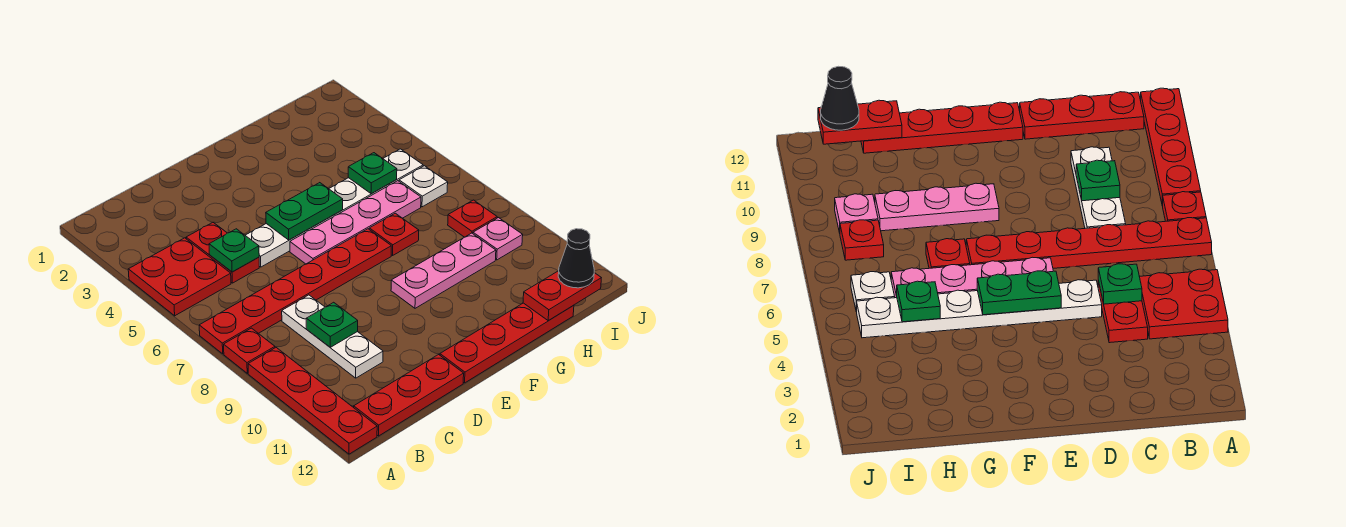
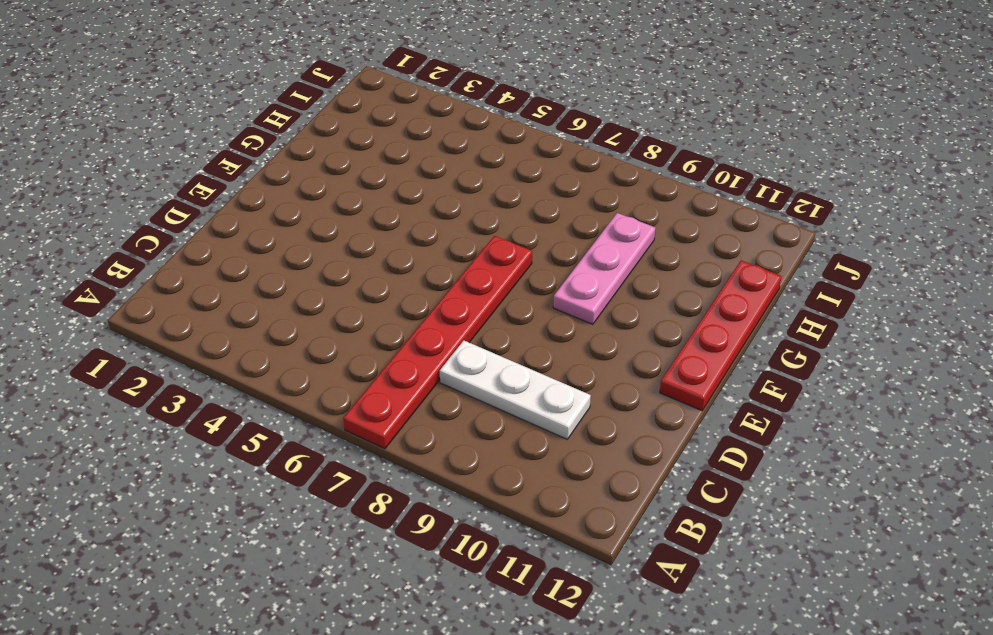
none -> red plate A4:B5 level 1
none -> red plate A8 level 1
none -> red plate A9:A12 level 1

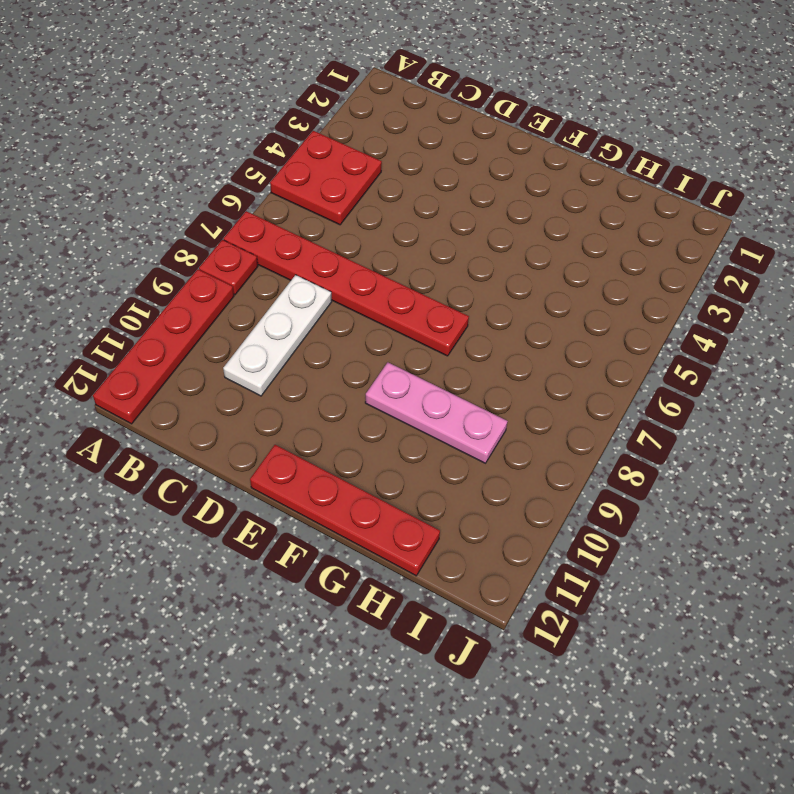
none -> red plate B12:D12 level 1
none -> red plate C4:C5 level 1
none -> white plate D5:I5 level 1

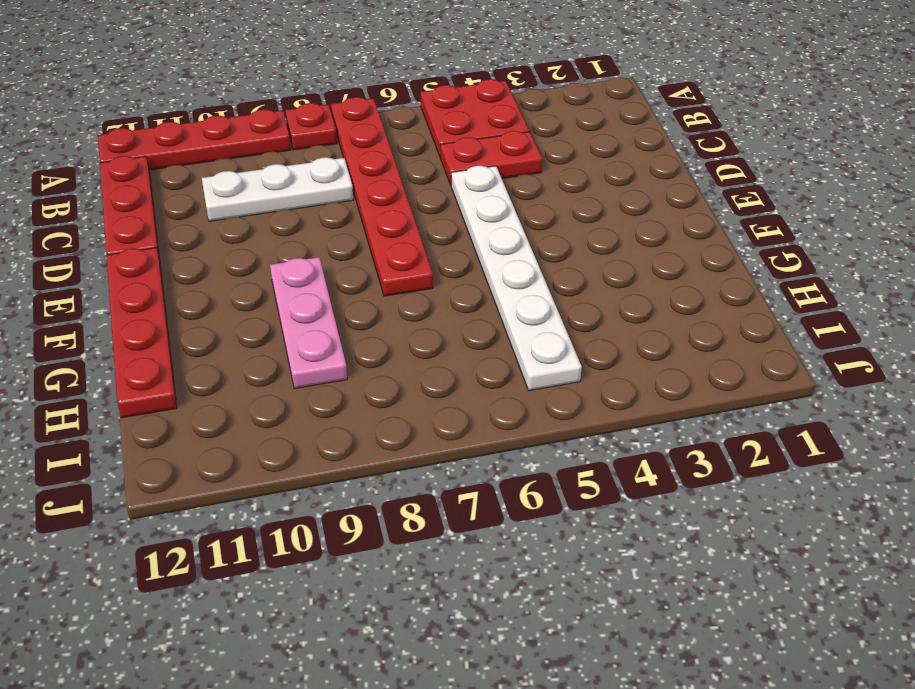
none -> pink plate E6:H6 level 1
none -> red plate G7 level 1
none -> white plate I6 level 1

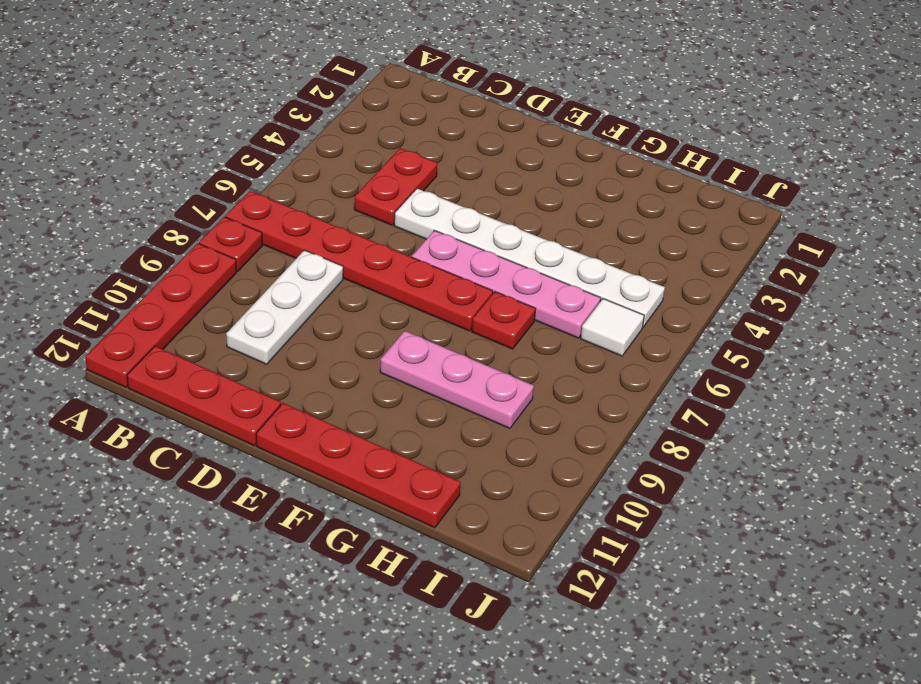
white tile I6 level 1 -> white plate I6 level 1
none -> red plate A4:B5 level 1
none -> red plate I8 level 1
none -> pink plate I9 level 1

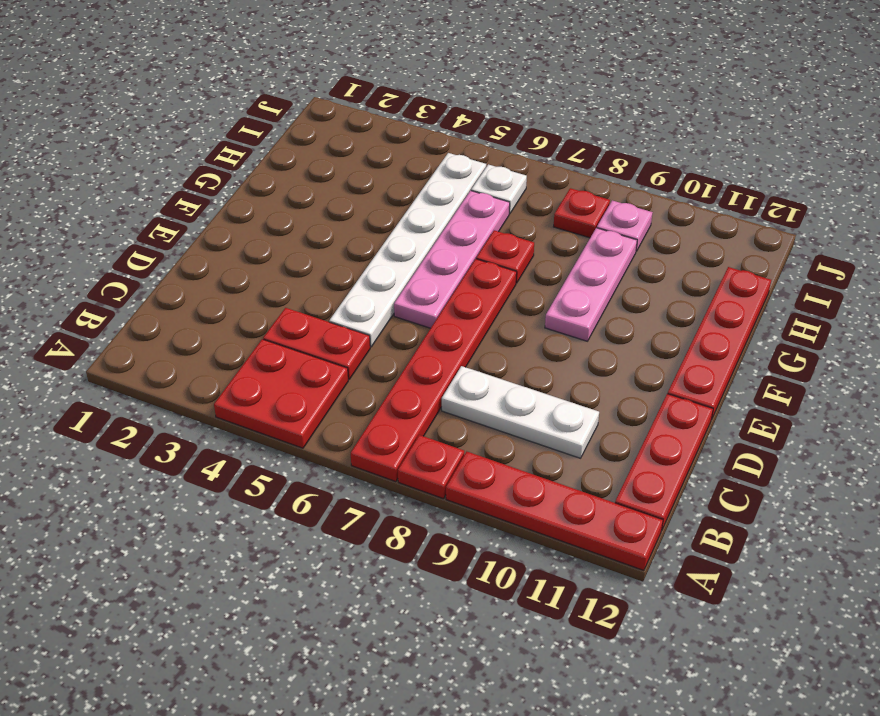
none -> green plate C5 level 2
none -> green plate C9 level 2
none -> green plate E5:F5 level 2

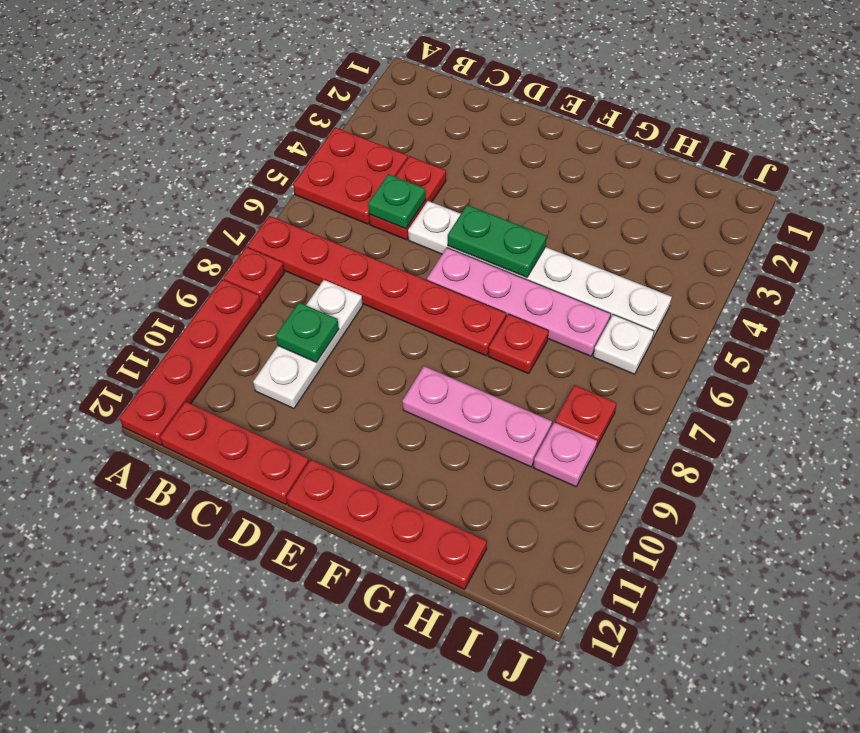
none -> green plate H5 level 2
none -> red plate H12:I12 level 2
none -> black cone I12 level 3

